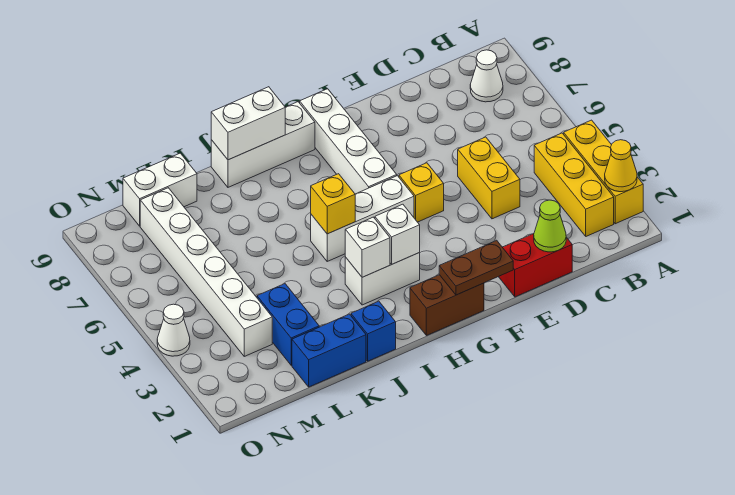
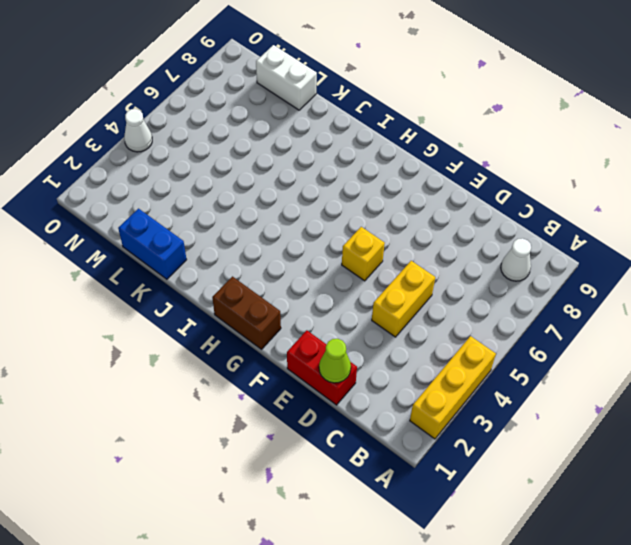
none -> yellow brick B2:B4 level 1
none -> white brick G5:I5 level 1
none -> white brick G6:G9 level 1

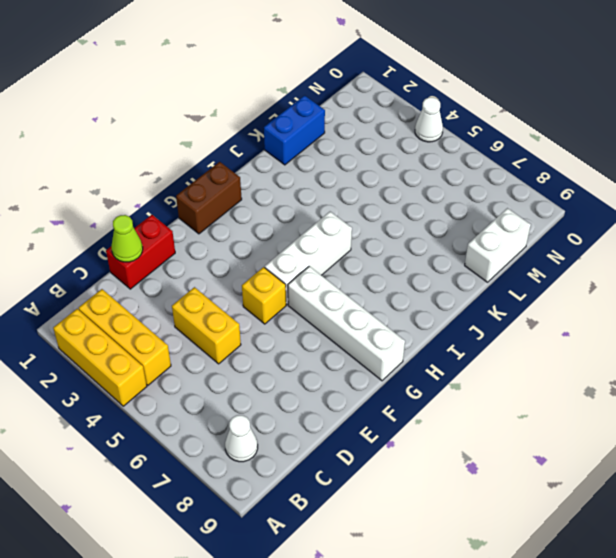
none -> white brick H3:I3 level 1
none -> white brick H9:J9 level 1
none -> blue brick J1 level 1

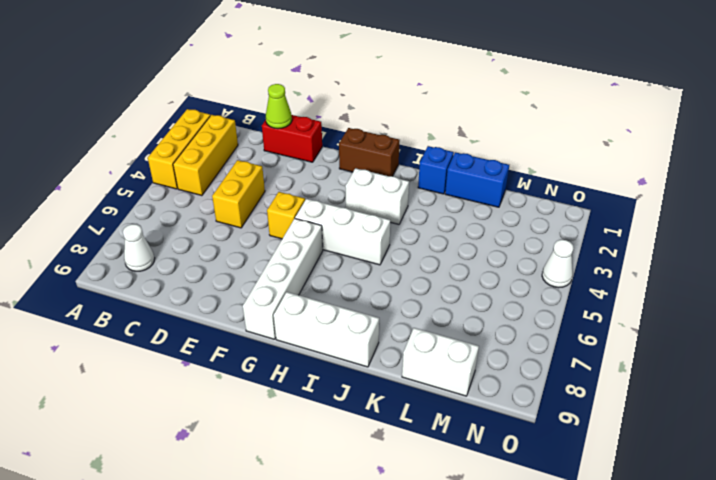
none -> blue brick L2:L3 level 1
none -> white brick M3:M8 level 1
none -> yellow cone A2 level 2

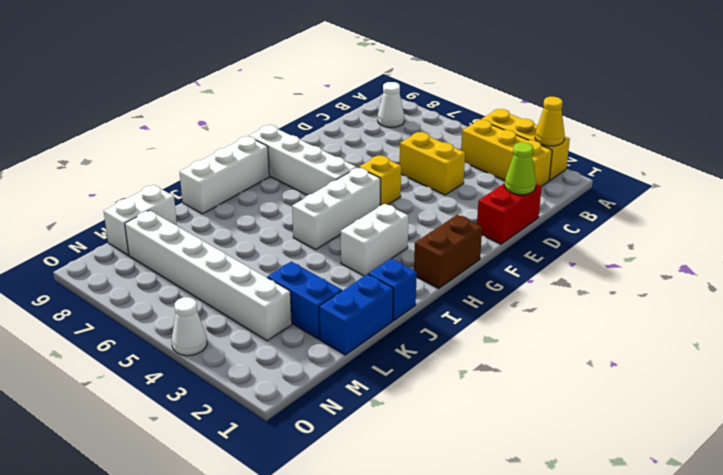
none -> brown plate F1:G1 level 2
none -> white brick H3 level 2
none -> white brick I3 level 2

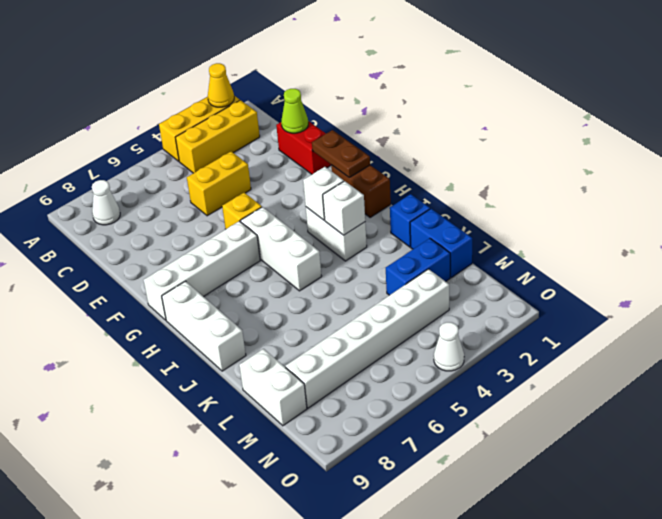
none -> yellow brick I5 level 2
none -> white brick I9:J9 level 2

